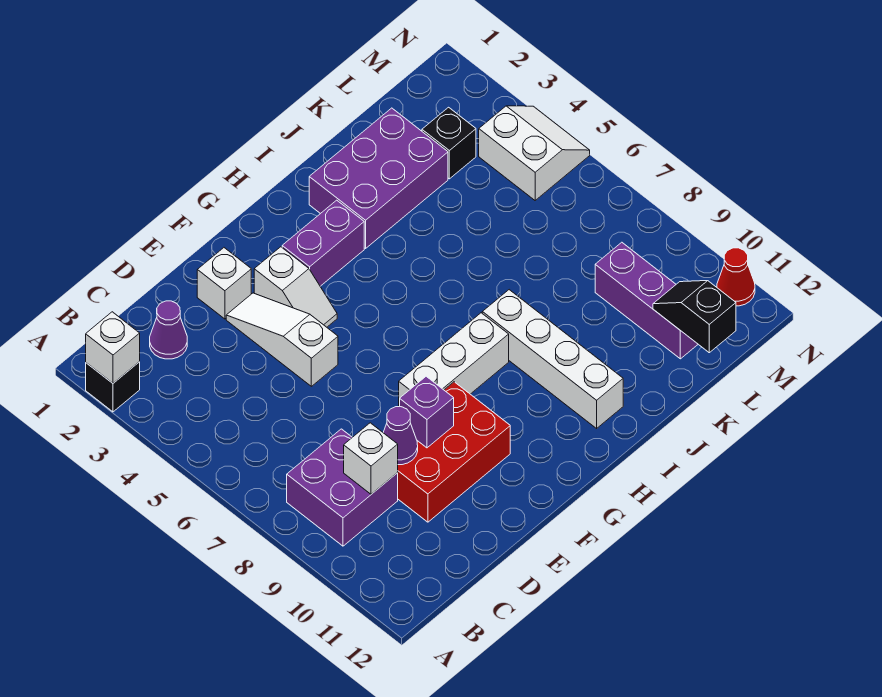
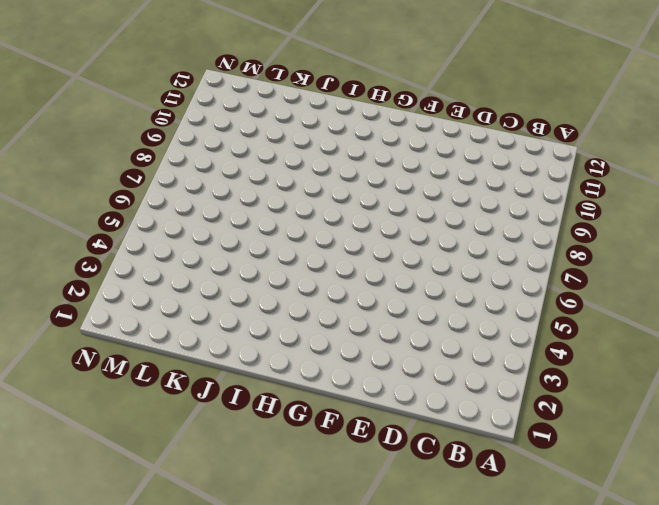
none -> black brick A2 level 1
none -> purple brick B8:C9 level 1
none -> purple cone C2 level 1

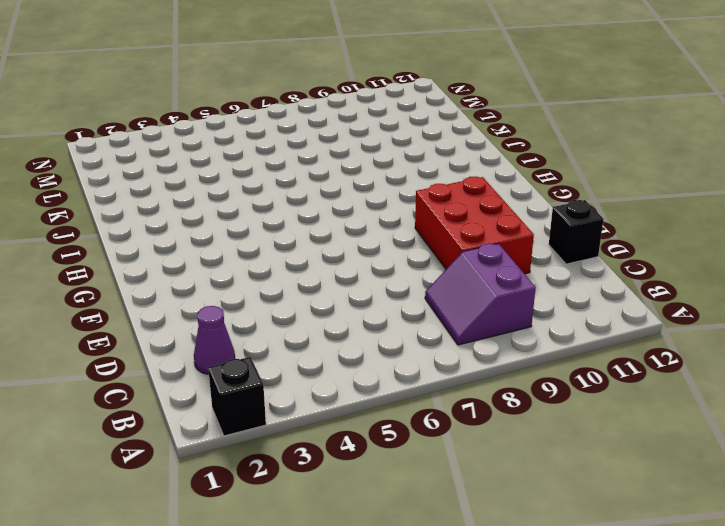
purple slope B8:C9 level 1 top 9 -> purple brick B8:C9 level 1
black brick D12 level 1 -> black brick L3 level 1
none -> white brick E2 level 1
none -> white slope E3:E5 level 1 top 5
none -> white slope F3:F4 level 1 top 3

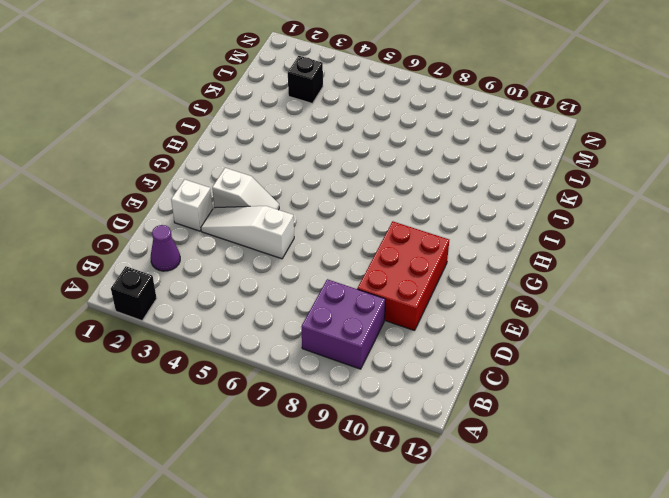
none -> white brick F8:H8 level 1
none -> purple brick G3:H3 level 1
none -> purple brick I2:K3 level 1

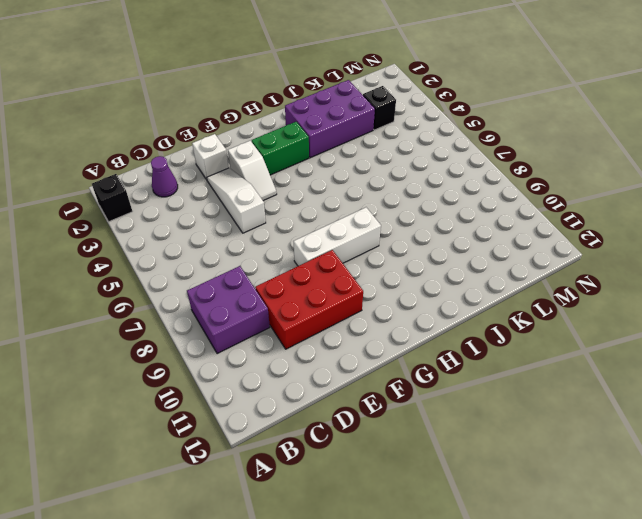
green brick G3:H3 level 1 -> purple brick G3:H3 level 1
none -> white brick I8:I11 level 1
none -> purple brick L9:L11 level 1
none -> white slope M4:N5 level 1 top M

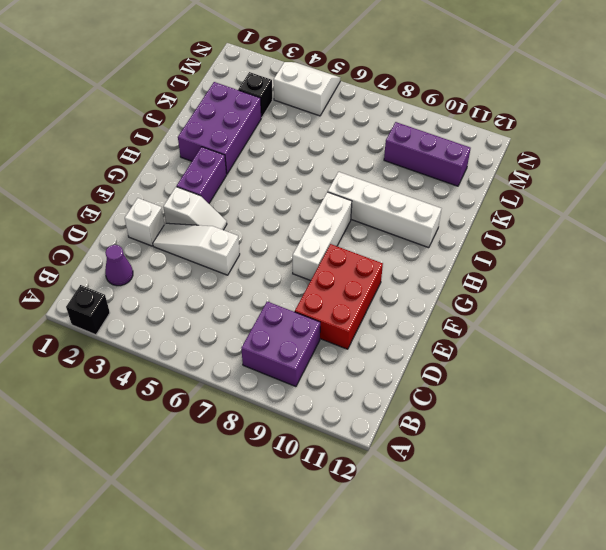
none -> red cone N11 level 1
none -> white brick A2 level 2
none -> white brick C9 level 2

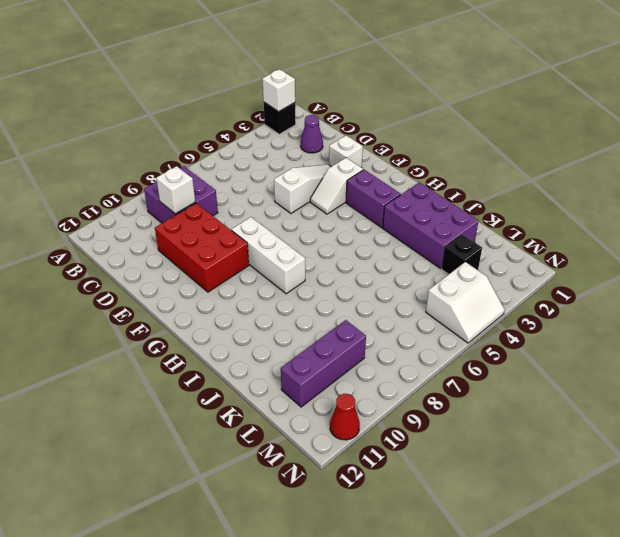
none -> white brick I8:I11 level 1
none -> purple cone D9 level 2
none -> purple brick E9 level 2

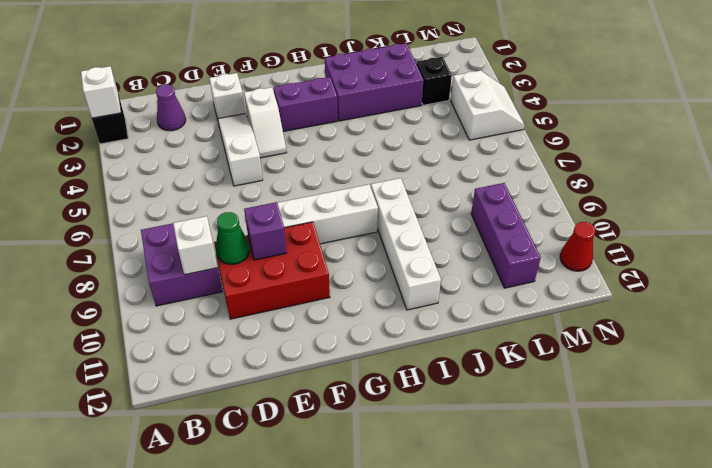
green cone D9 level 2 -> purple cone D9 level 2
none -> black slope L11:L12 level 2 top 12

